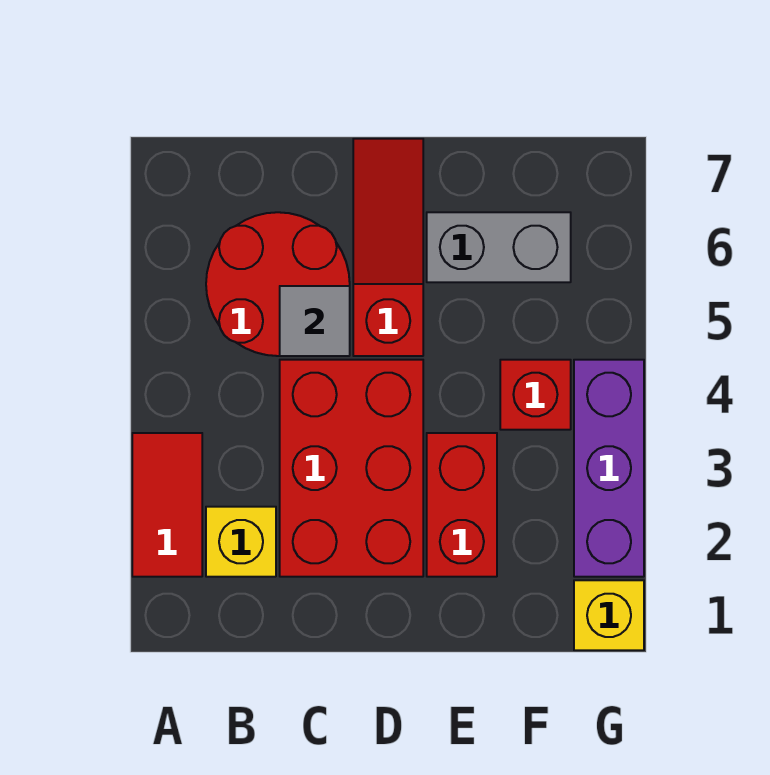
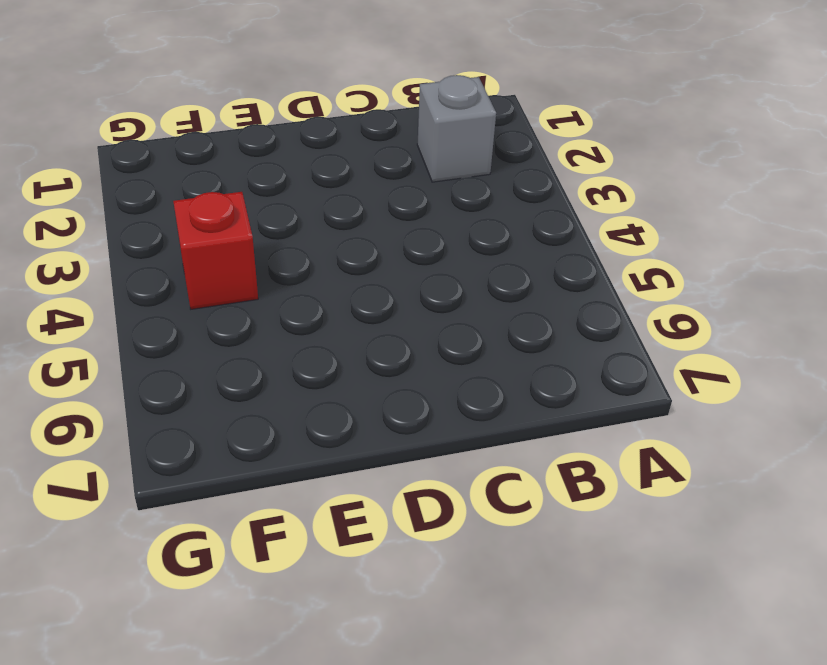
grey brick B2 level 1 -> yellow brick B2 level 1
none -> red tile A2:A3 level 1
none -> red round brick B5:C6 level 1

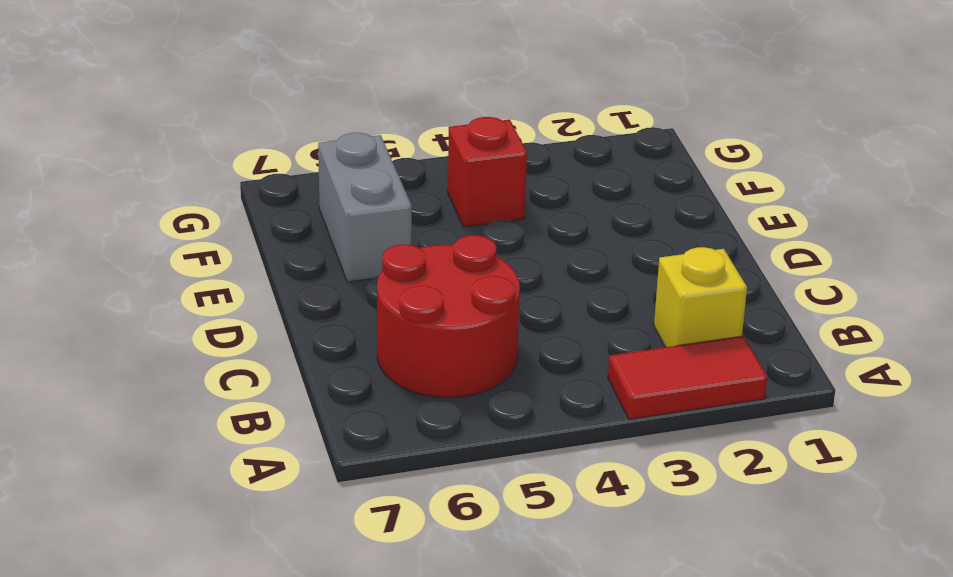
none -> red brick C2:D4 level 1
none -> red slope D5:D7 level 1 top 5

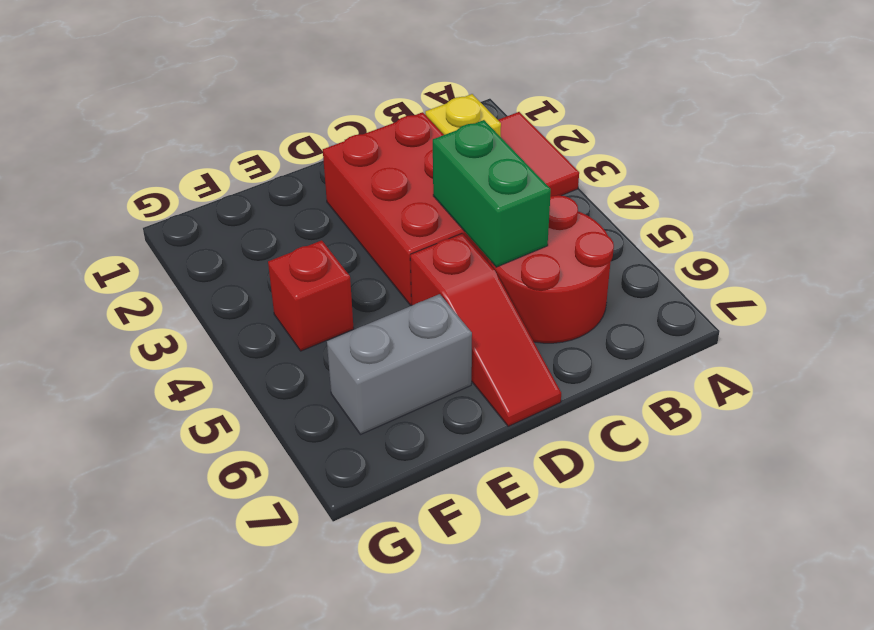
green brick C4:C5 level 2 -> grey tile C5 level 2
none -> red brick E2:E3 level 1
none -> yellow brick G1 level 1

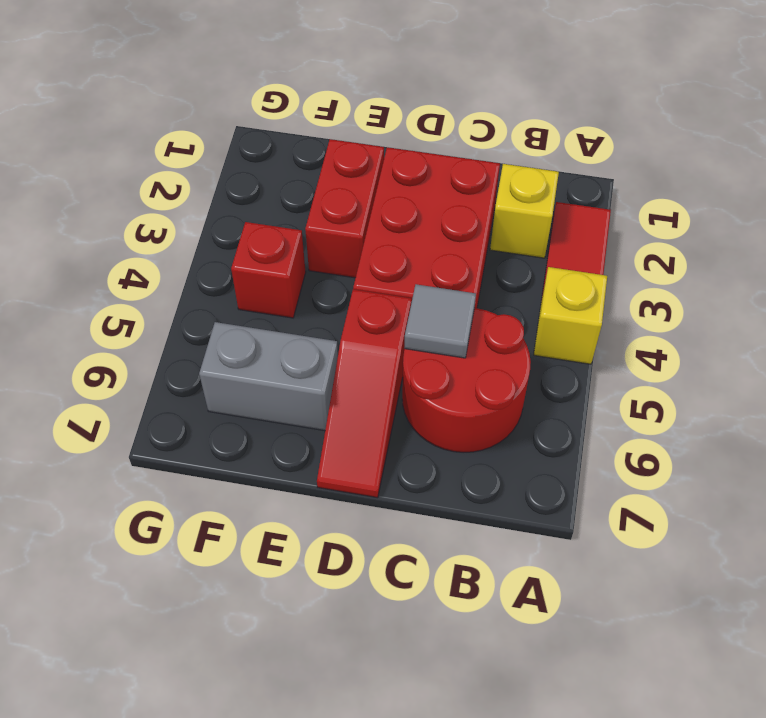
yellow brick A4 level 1 -> yellow brick G1 level 1
none -> purple brick G2:G4 level 1

